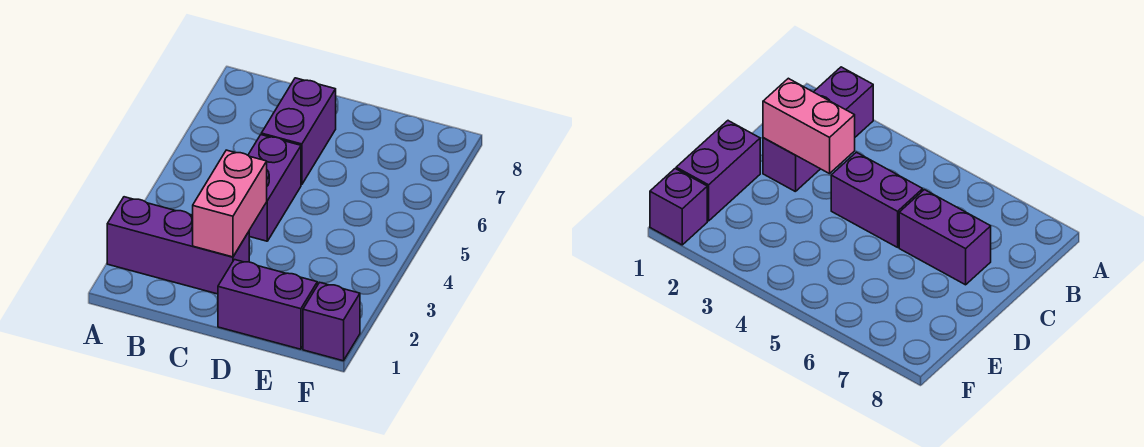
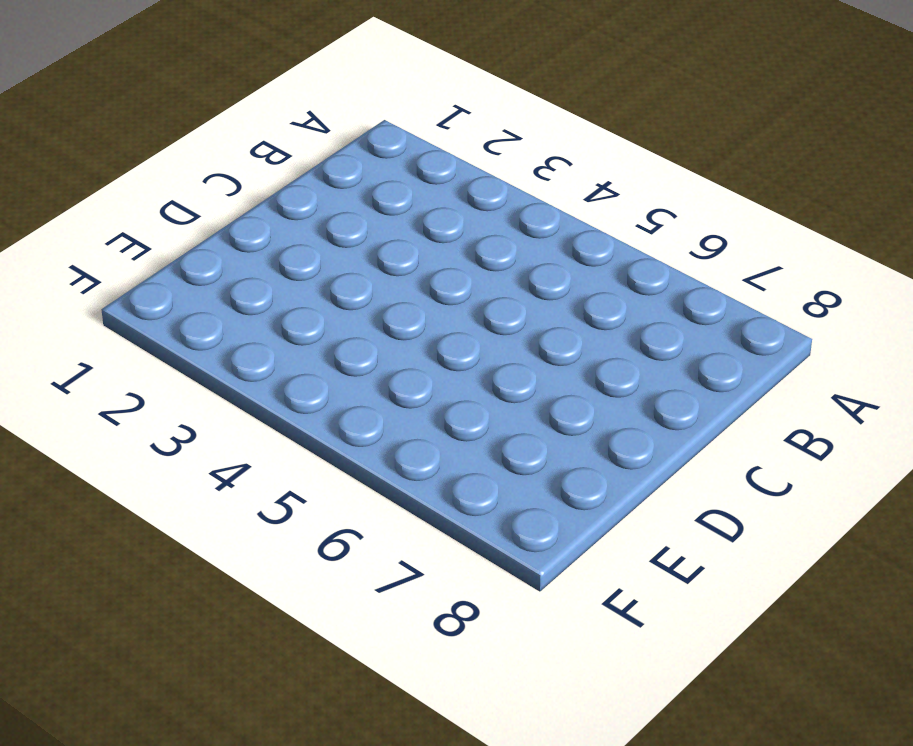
none -> purple brick A2:C2 level 1
none -> purple brick C4:C5 level 1

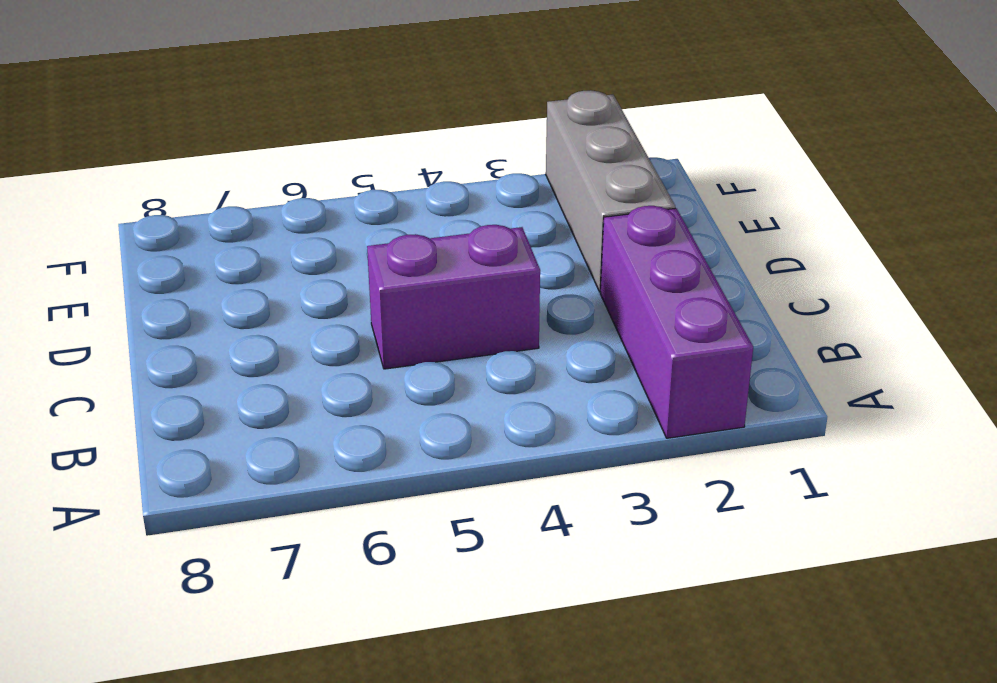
grey brick D2:F2 level 1 -> none
none -> purple brick C6:C7 level 1
none -> purple brick D1:E1 level 1

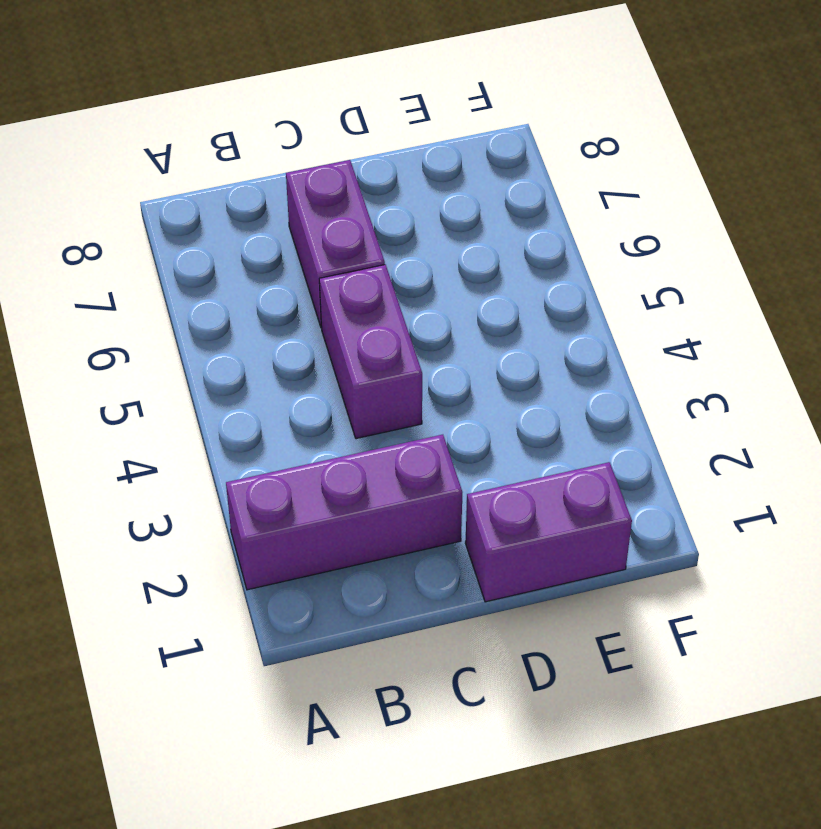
none -> purple brick F1 level 1
none -> pink brick C2:C3 level 2

